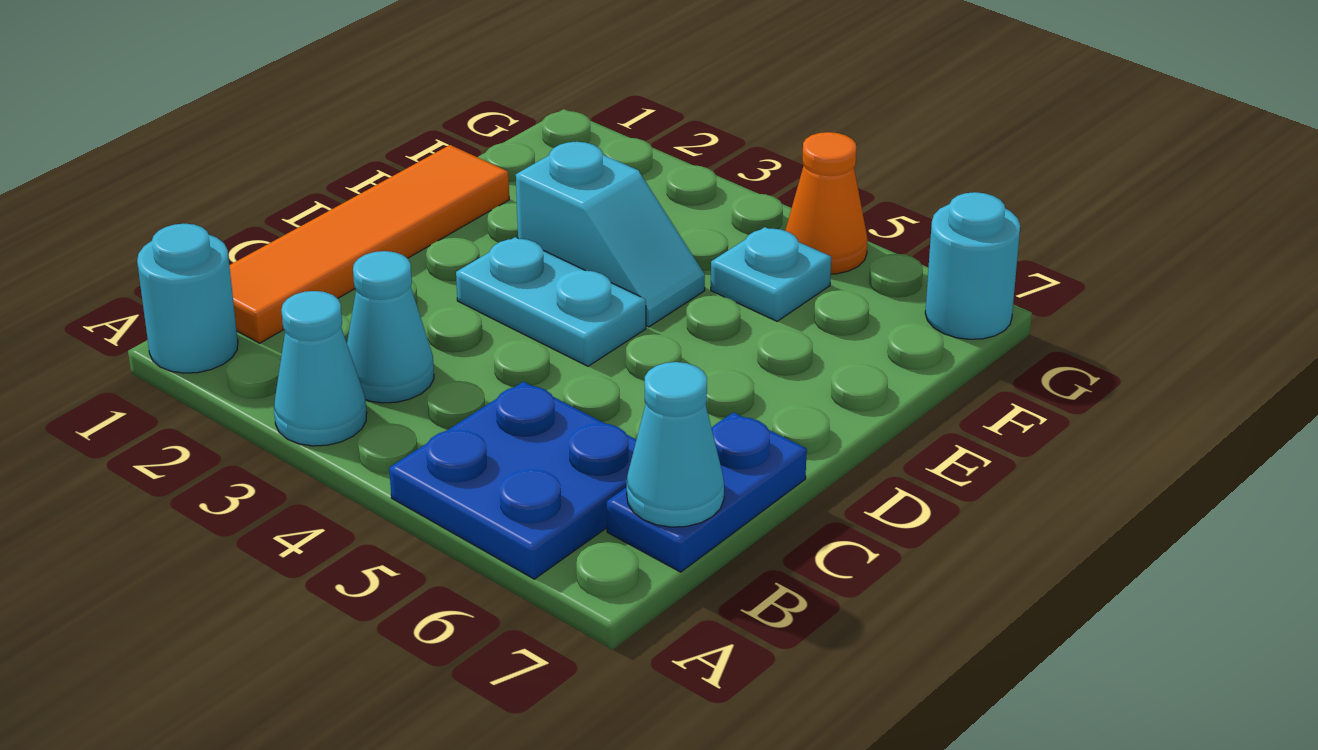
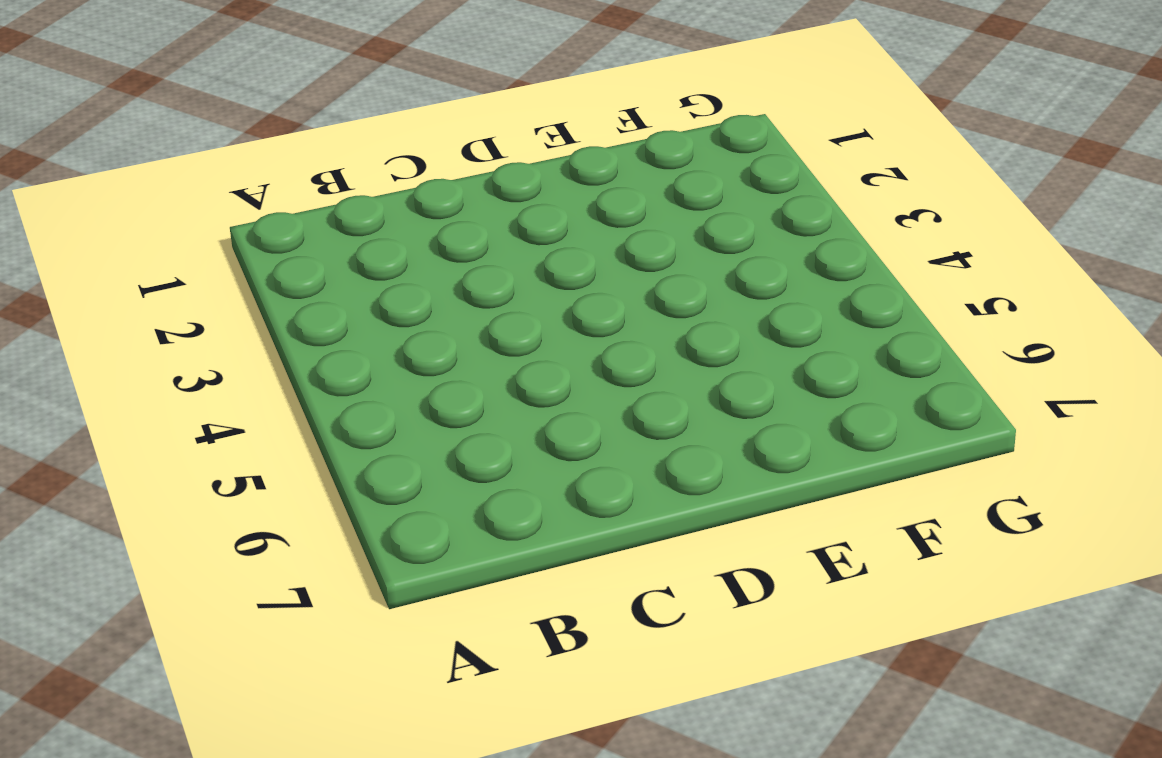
none -> cyan round brick A1 level 1
none -> cyan cone A3 level 1
none -> blue plate A5:B6 level 1

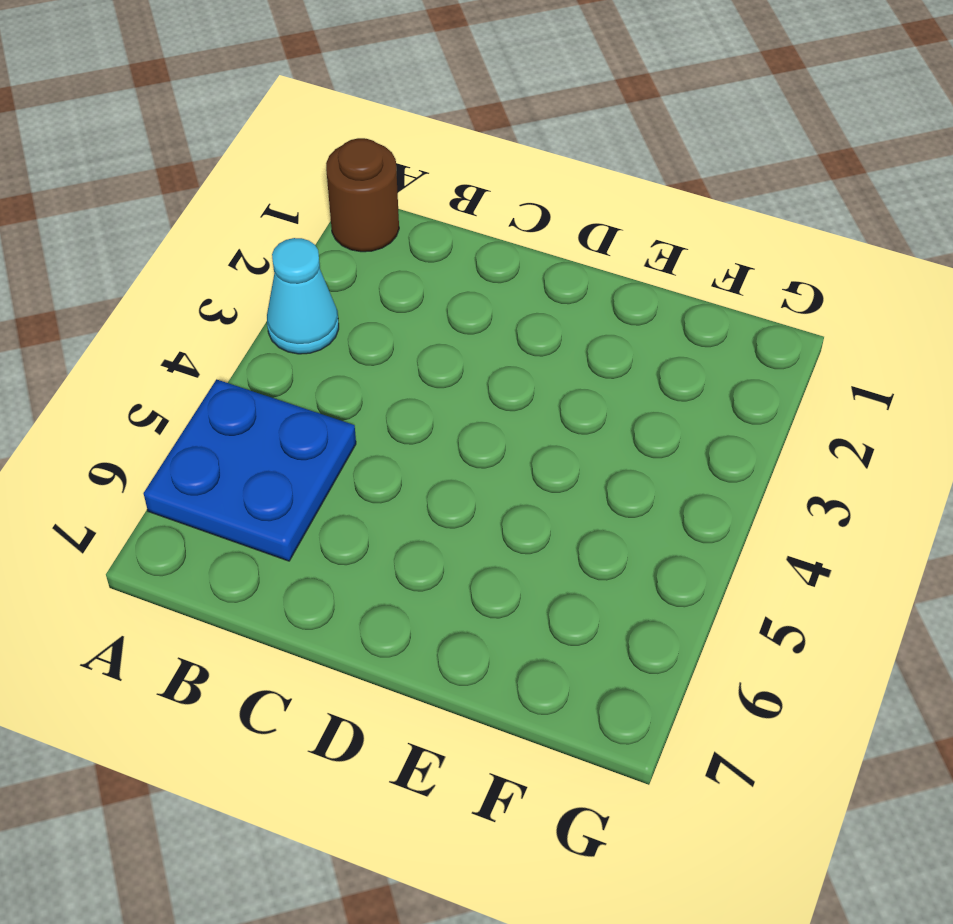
brown round brick A1 level 1 -> cyan round brick A1 level 1
none -> orange tile B1:E1 level 1
none -> cyan cone B3 level 1
none -> blue plate B7:C7 level 1

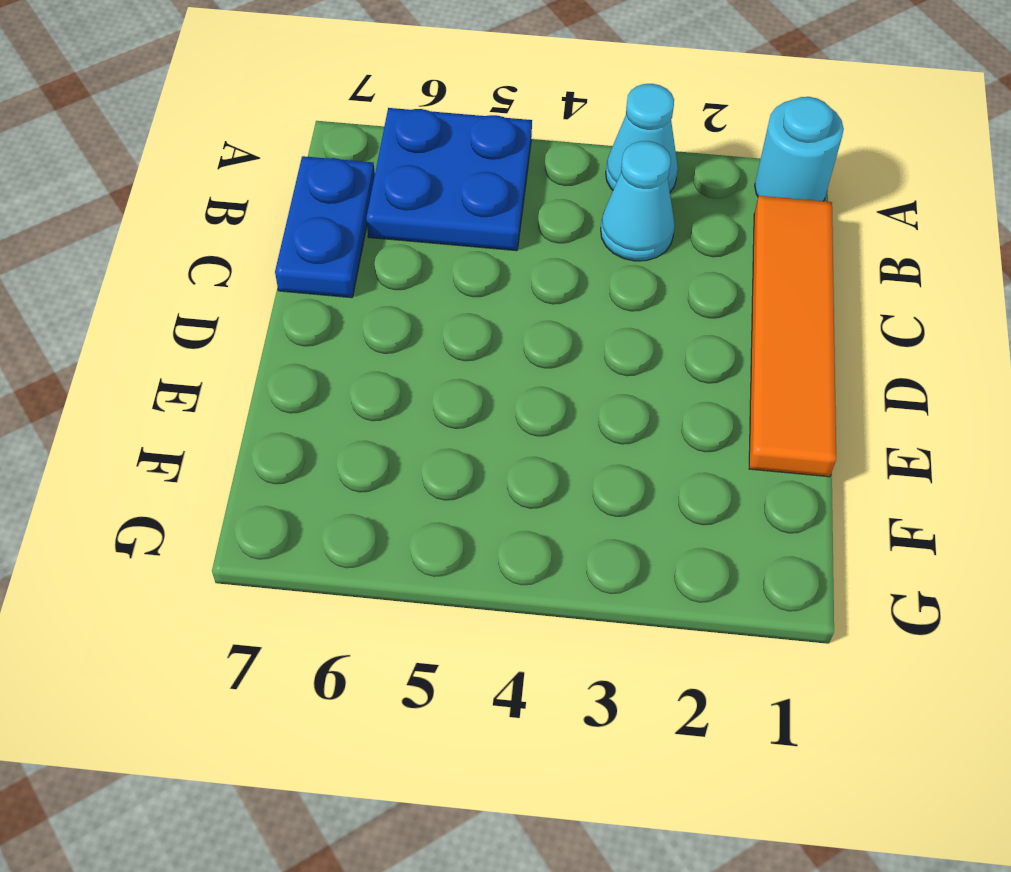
none -> cyan plate D3:D4 level 1
none -> cyan slope E3:E4 level 1 top 3
none -> cyan plate F5 level 1

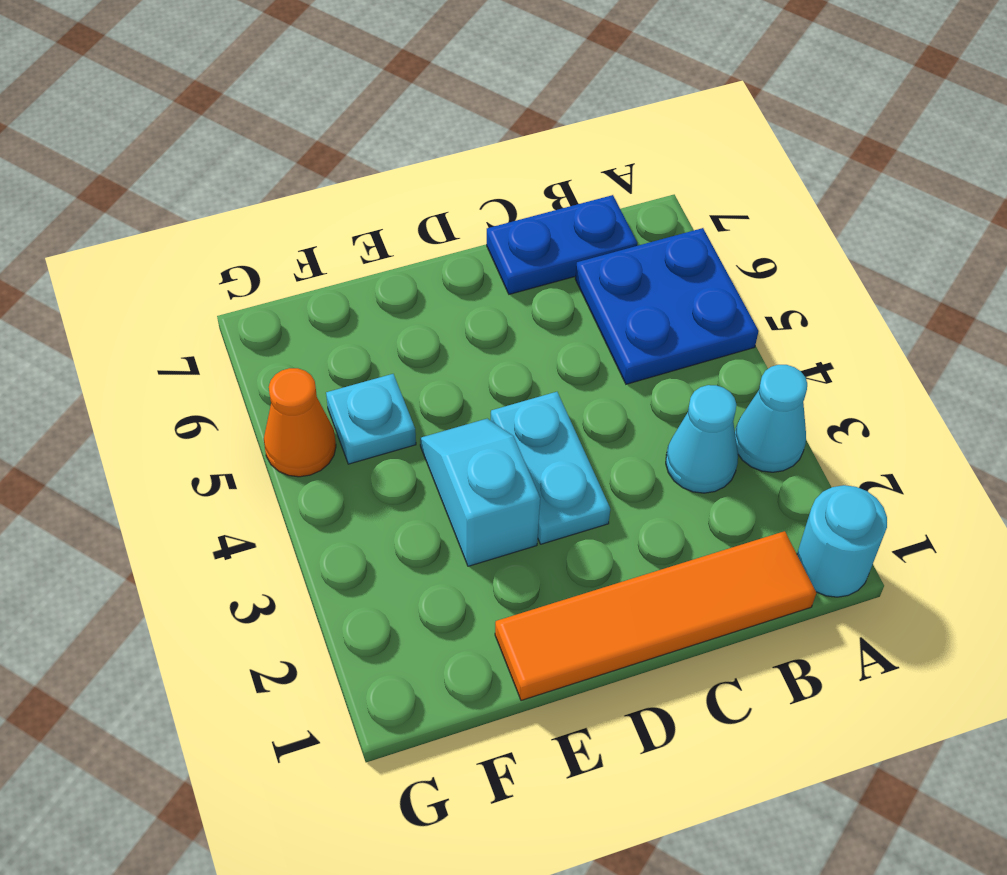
none -> cyan round brick G7 level 1
none -> cyan cone B7 level 2

